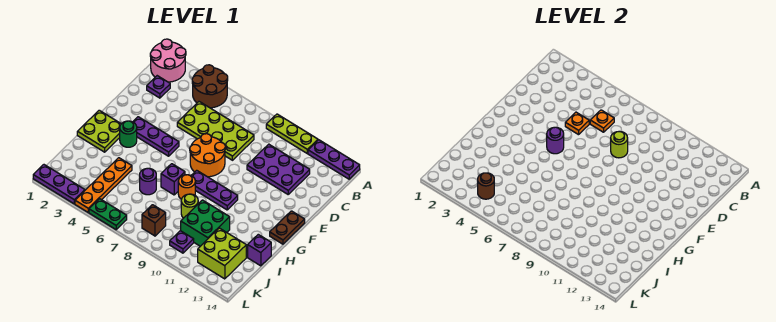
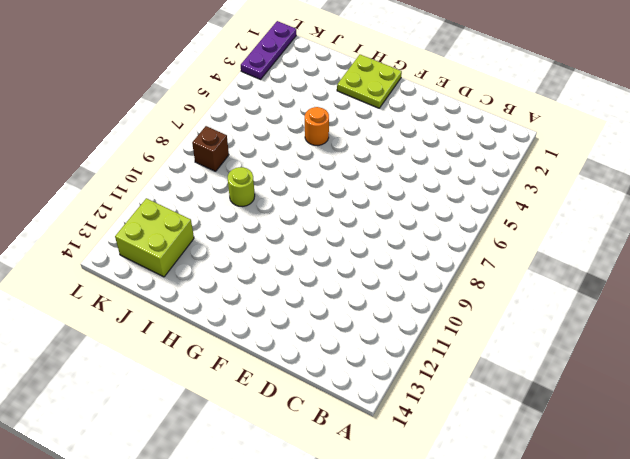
orange round brick H5 level 1 -> orange round brick H8 level 1
none -> pink round brick A1:B2 level 1
none -> brown round brick A4:B5 level 1
none -> lime plate A9:A11 level 1
none -> purple plate A12:A14 level 1

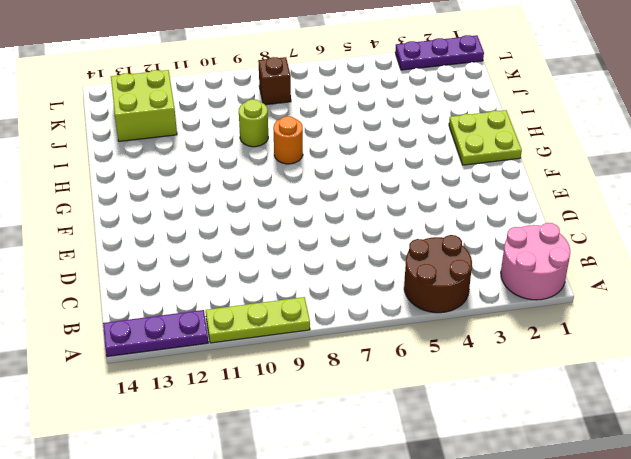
none -> purple plate C2 level 1
none -> lime plate C5:D8 level 1
none -> purple plate C10:D12 level 1
none -> orange round brick E7:F8 level 1

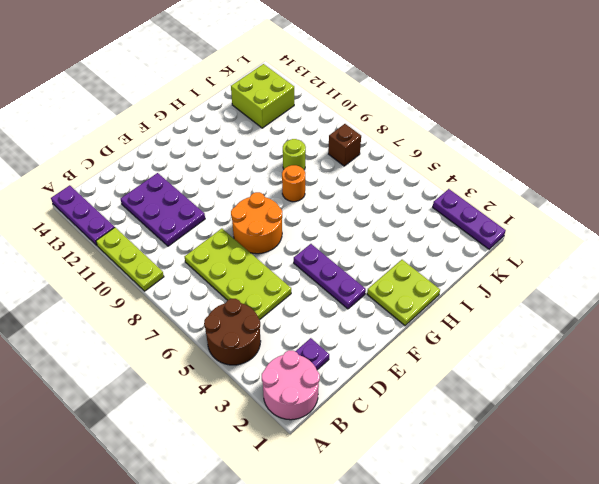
none -> brown plate F14:G14 level 1
none -> green round brick G3 level 1
none -> purple plate G8:G10 level 1
none -> purple brick H7 level 1

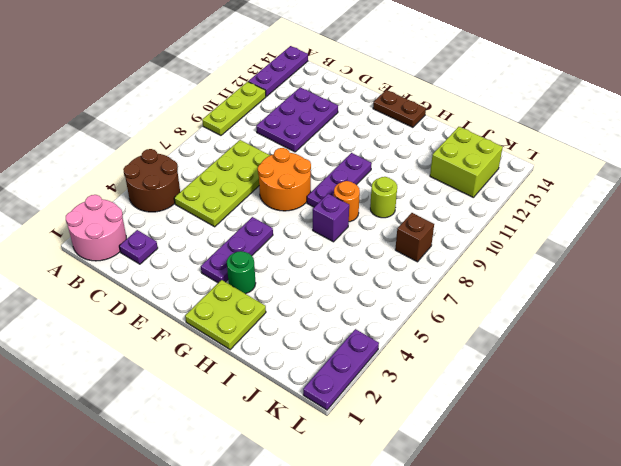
none -> orange plate I4:L4 level 1
none -> purple round brick I6 level 1
none -> green brick I10:J11 level 1
none -> purple brick I14 level 1

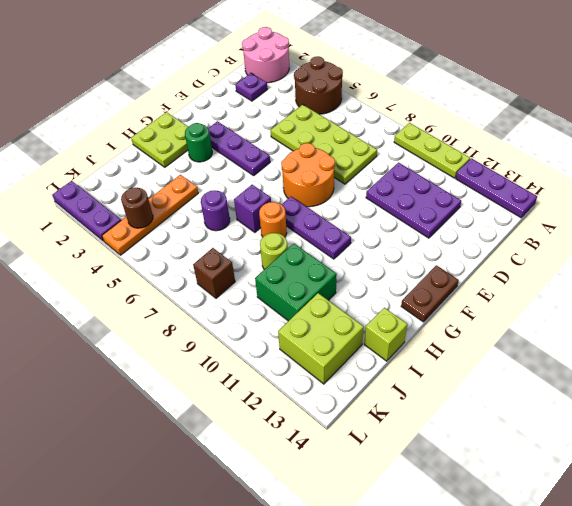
lime brick I14 level 1 -> purple brick I14 level 1
none -> purple plate K10 level 1
none -> green plate L5:L6 level 1
none -> orange plate C6 level 2
none -> orange plate D5 level 2

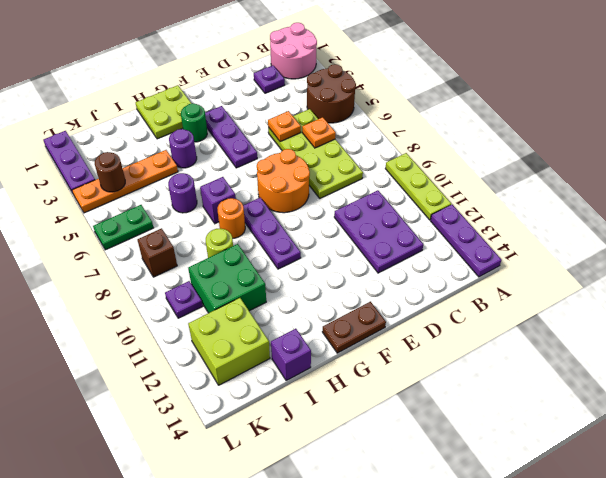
purple round brick H4 level 1 -> purple round brick F5 level 2
green plate K6:L6 level 1 -> green plate L5:L6 level 1
none -> lime round brick D8 level 2

